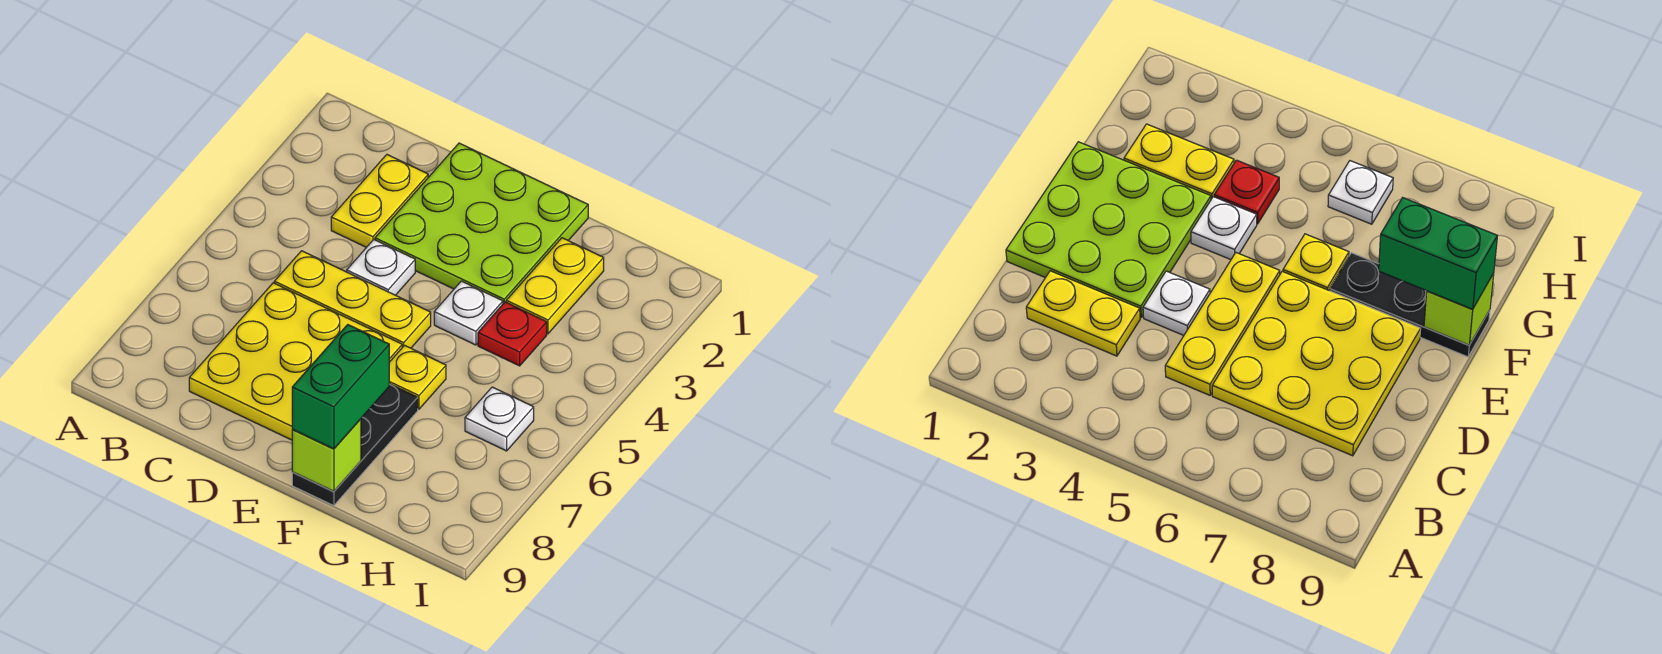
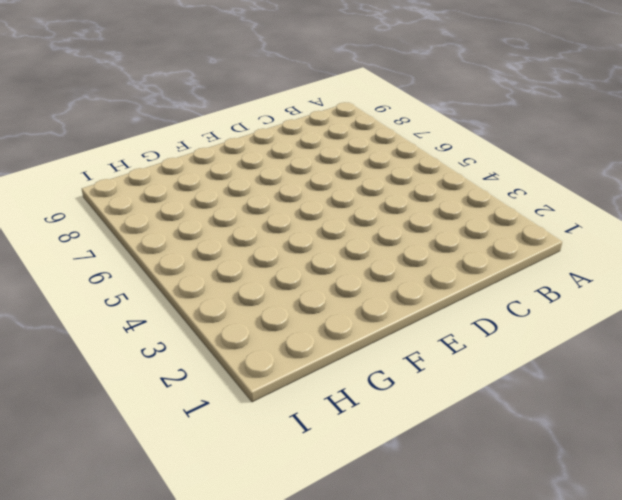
none -> yellow plate C2:C3 level 1
none -> yellow plate C5:E5 level 1
none -> yellow plate C6:E8 level 1

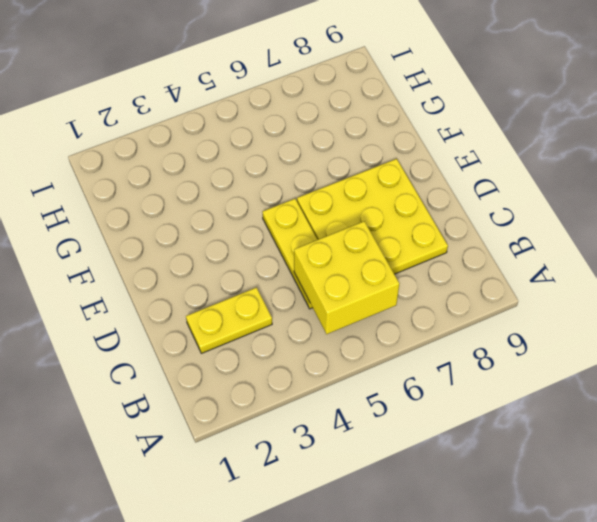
yellow brick B5:C6 level 2 -> none
none -> lime plate D1:F3 level 1
none -> white plate D4 level 1
none -> white plate F4 level 1

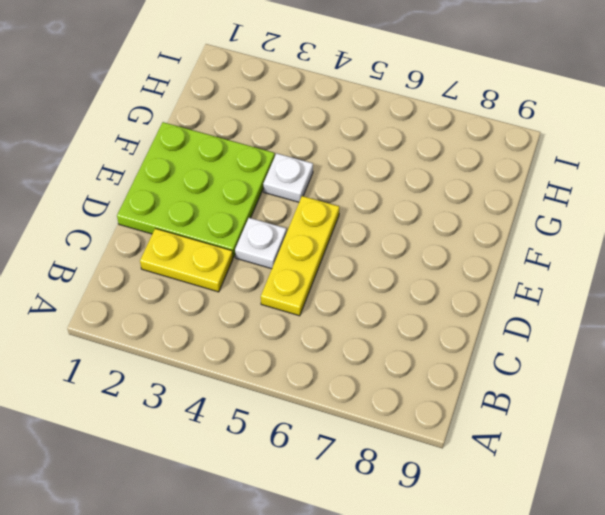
none -> yellow plate C6:E8 level 1
none -> yellow plate F6 level 1
none -> black plate F7:F9 level 1

